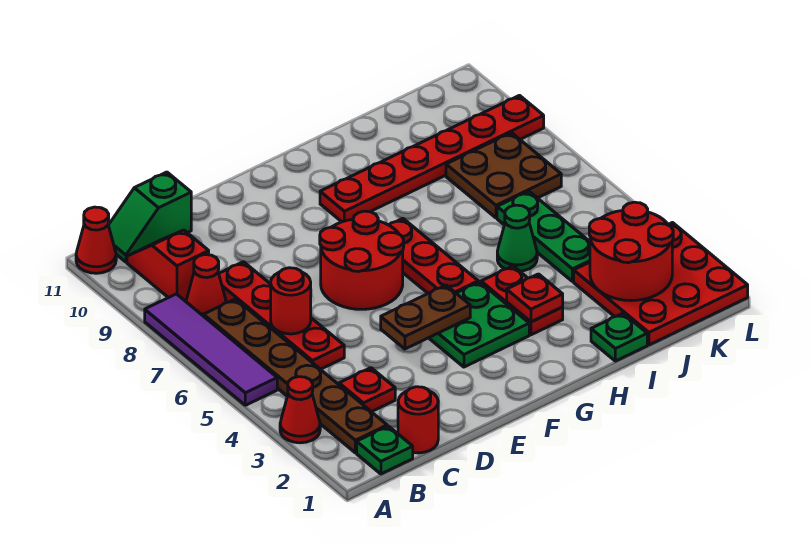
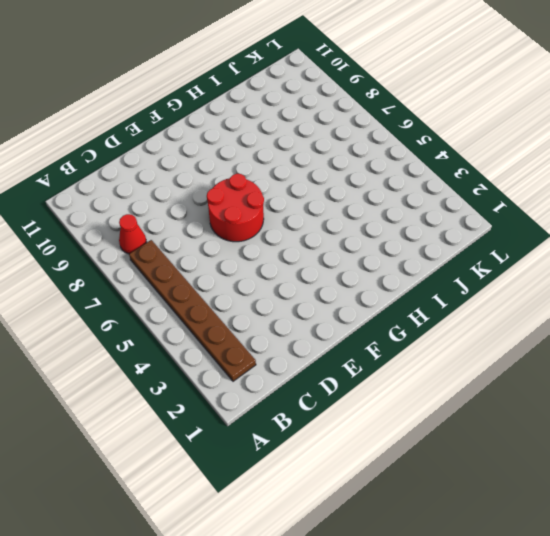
none -> red cone A3 level 1
none -> purple tile A5:A8 level 1
none -> red cone A11 level 1

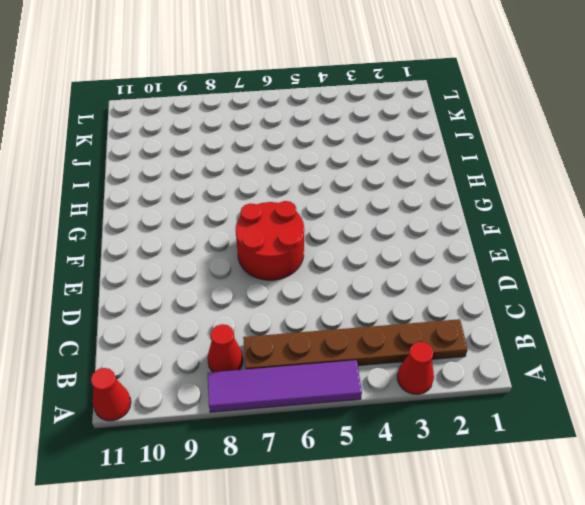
none -> green plate B1 level 1
none -> red slope B9:B10 level 1 top 9
none -> green slope B11:C11 level 1 top C

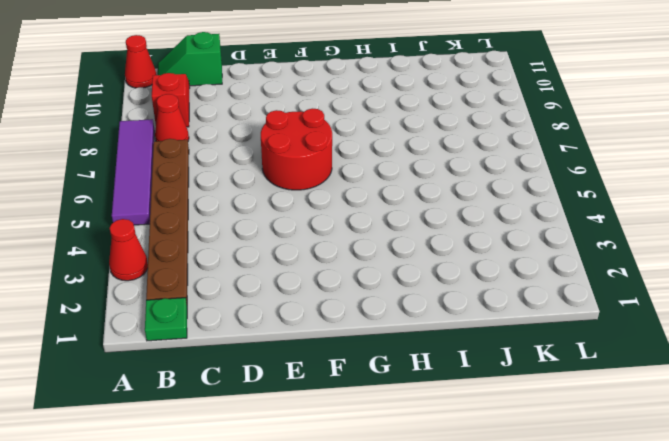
none -> red round brick C1 level 1
none -> red plate C3 level 1
none -> red plate C5:C8 level 1

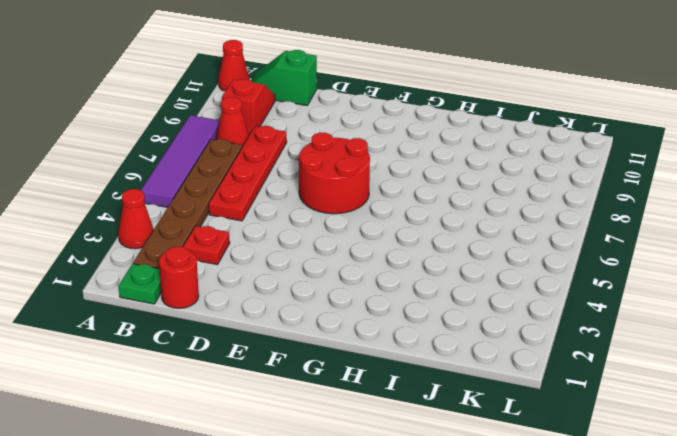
none -> green plate F3:G4 level 1
none -> red plate G5:G7 level 1
none -> red plate G9:L9 level 1

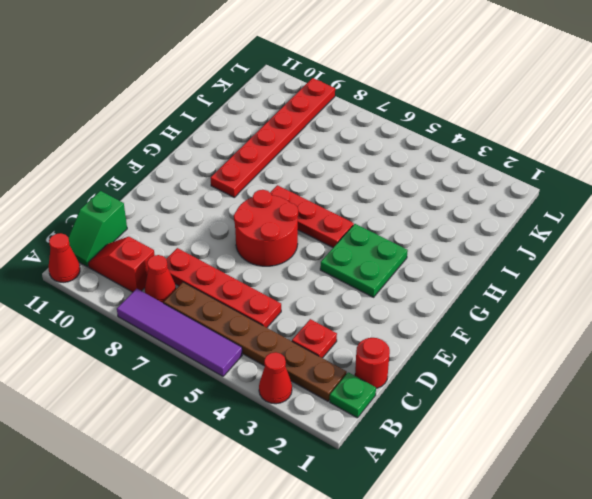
none -> red plate H3:H4 level 1
none -> green plate I1 level 1
none -> green cone I5 level 1

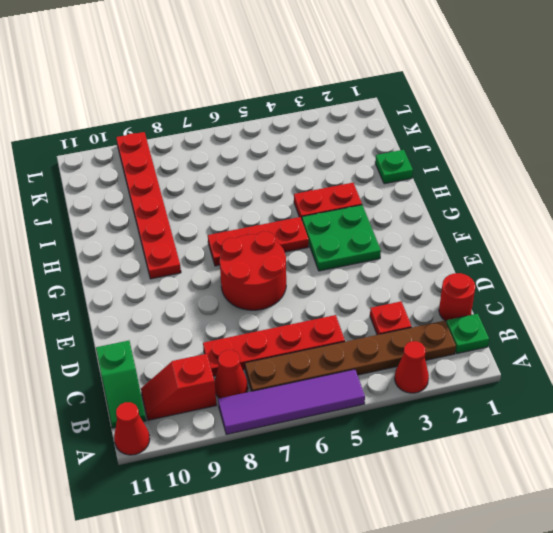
none -> green cone I5 level 1
none -> red plate J1:L3 level 1
none -> green plate J4:J6 level 1

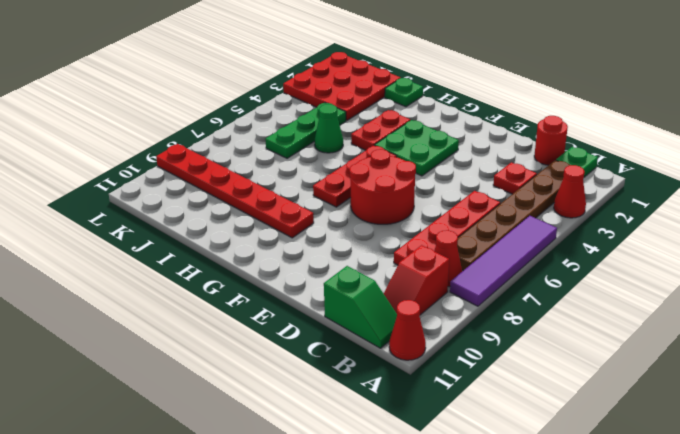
none -> brown plate J7:K8 level 1
none -> red round brick C6 level 2
none -> brown plate E4:F4 level 2

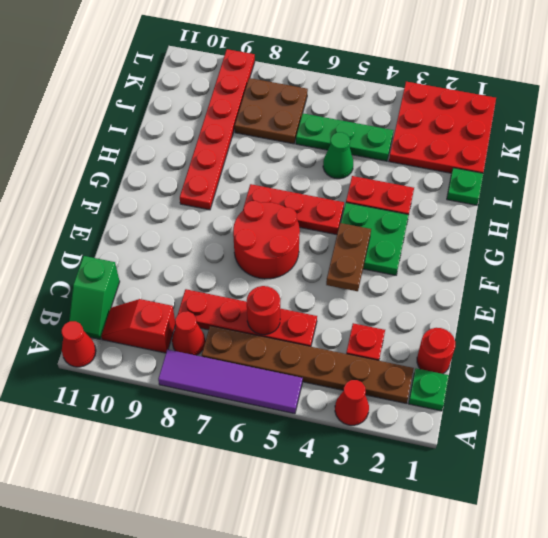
none -> red plate H3 level 2
none -> red round brick J2:K3 level 2

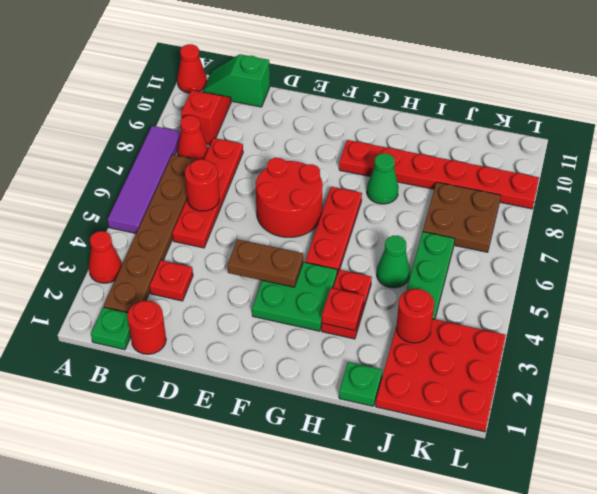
green cone H8 level 1 -> none
red round brick J3 level 2 -> red round brick J2:K3 level 2

